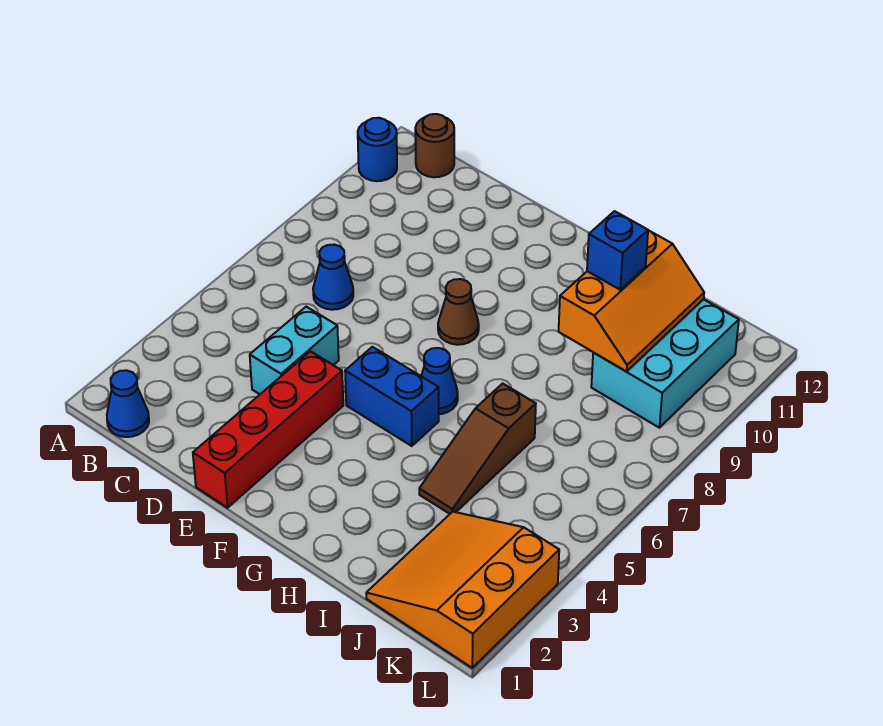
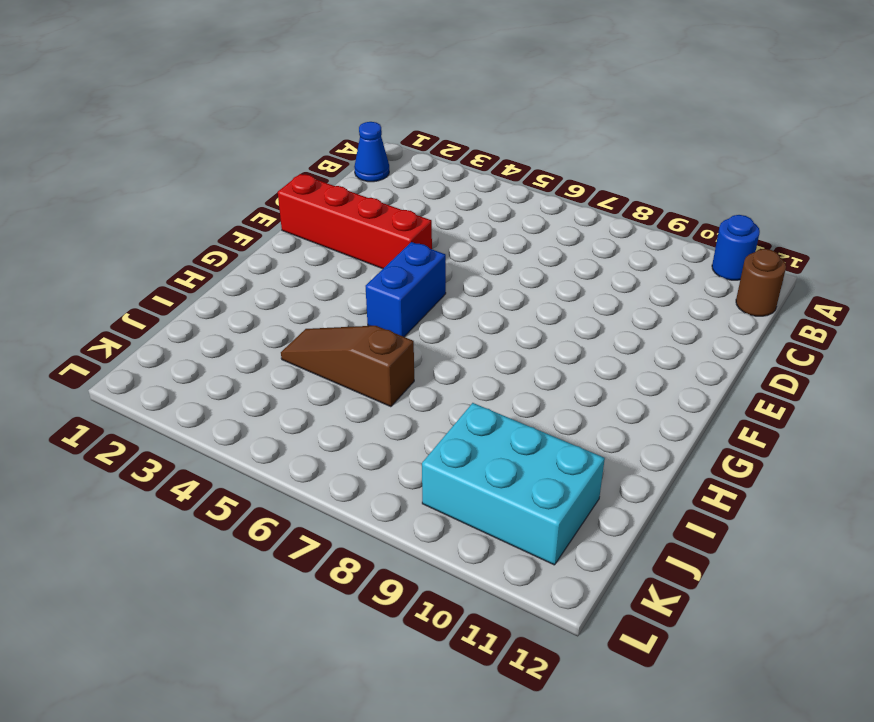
none -> blue cone C7 level 1
none -> cyan brick D4:D5 level 1
none -> brown cone F8 level 1

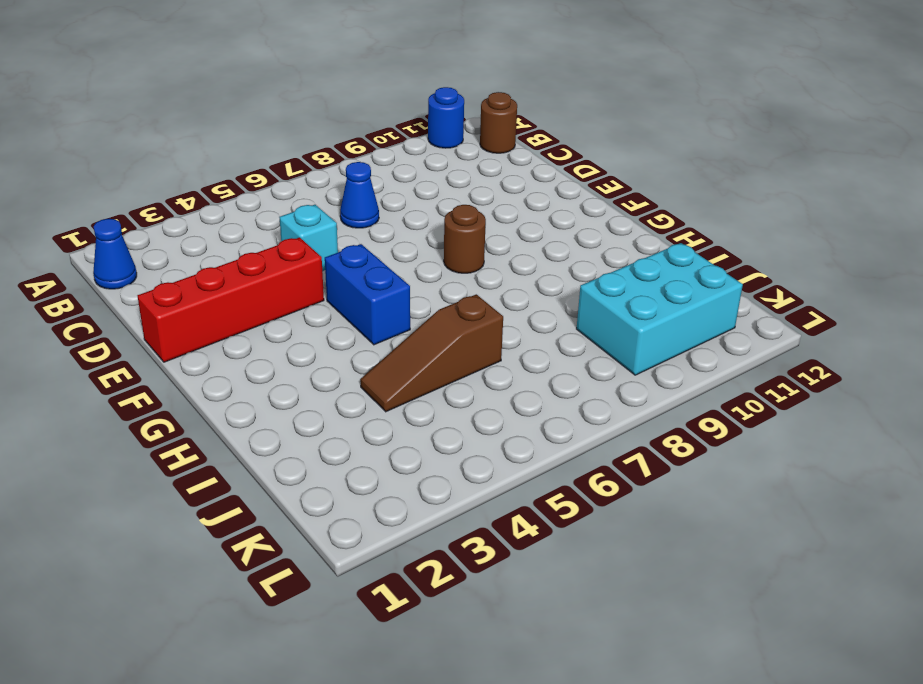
cyan brick D5 level 1 -> cyan brick D4:D5 level 1
brown round brick F8 level 1 -> brown cone F8 level 1
none -> blue cone G6 level 1
none -> orange slope J1:L3 level 1 top L
none -> orange slope I9:J11 level 2 top I

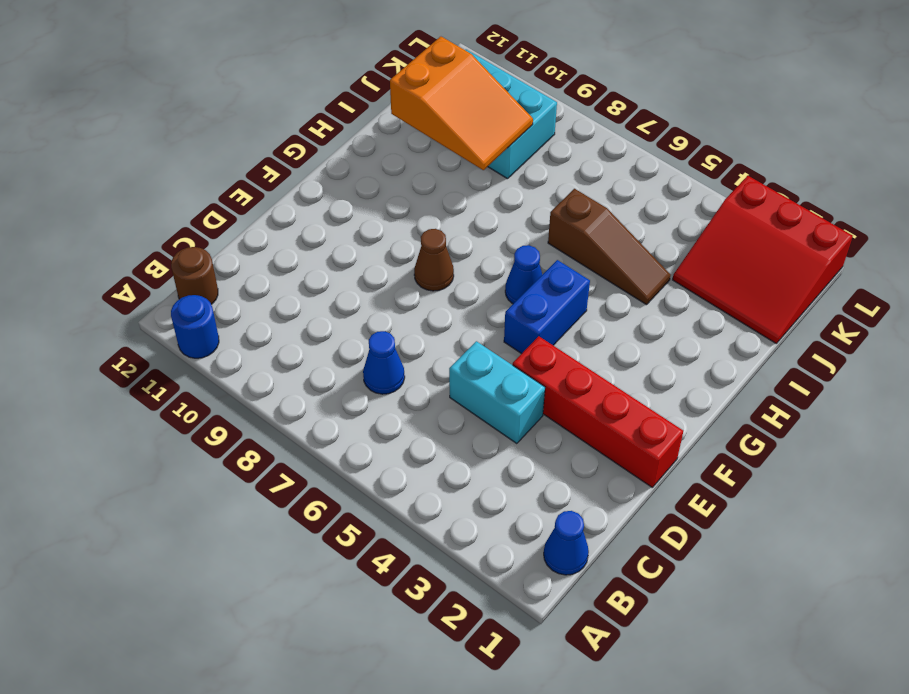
orange slope I9:J11 level 2 top 11 -> orange slope I9:J11 level 2 top I
red slope J1:L3 level 1 top L -> orange slope J1:L3 level 1 top L
none -> blue brick I10 level 3

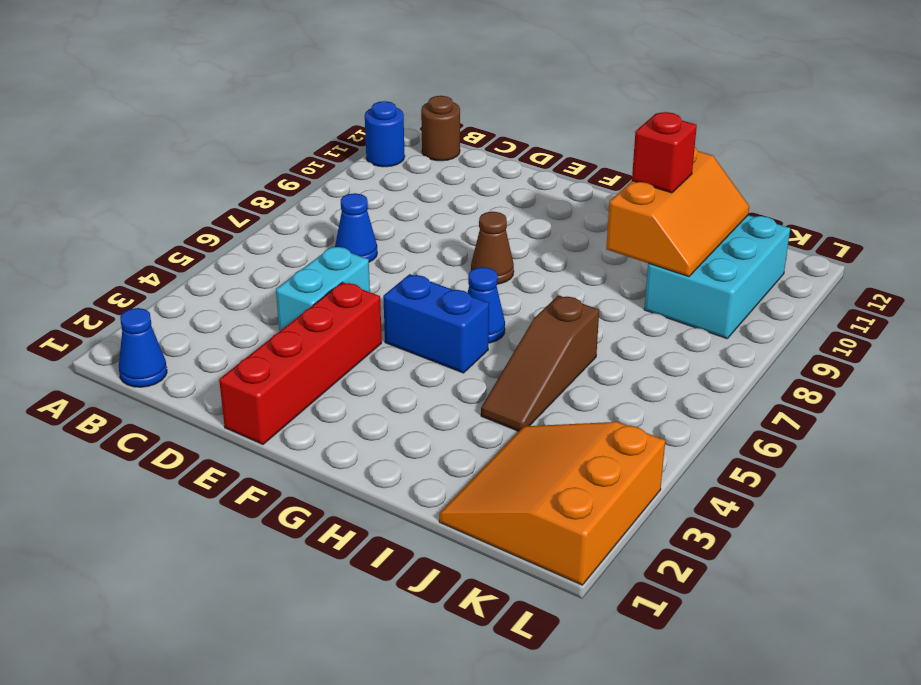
red brick I10 level 3 -> blue brick I10 level 3

